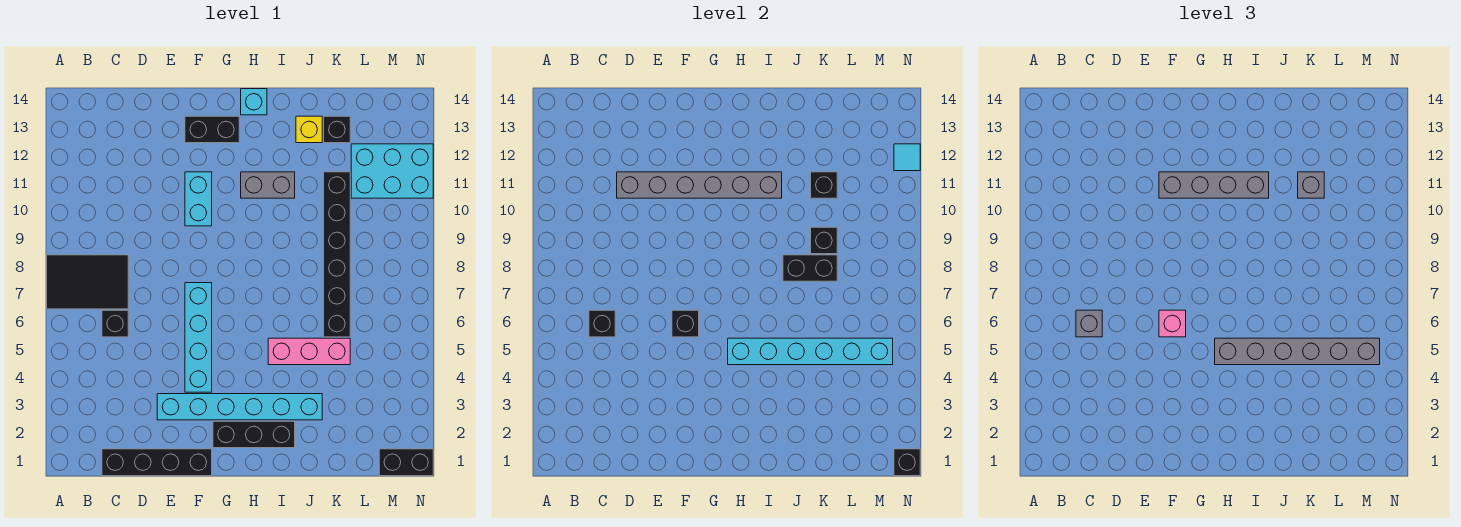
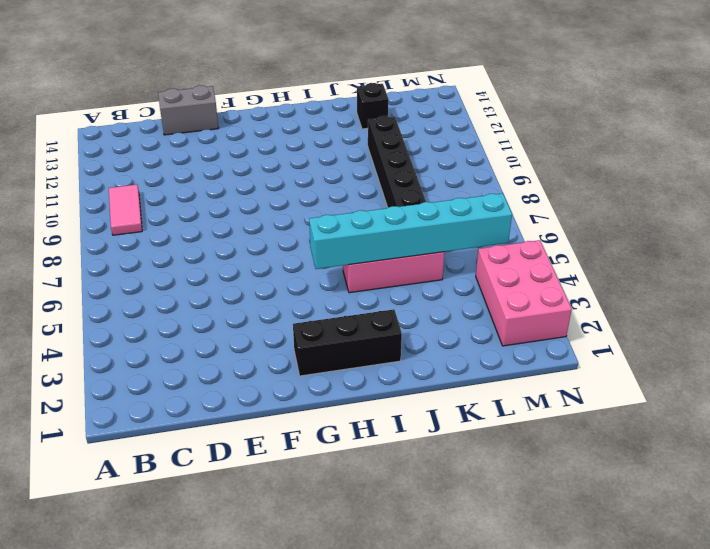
pink tile B9:B10 level 1 -> none
grey brick D14:E14 level 1 -> grey brick H11:I11 level 1
pink brick M2:N4 level 1 -> none
none -> black tile A7:C8 level 1
none -> black brick C1:F1 level 1
none -> black brick C6 level 1
none -> cyan brick E3:J3 level 1

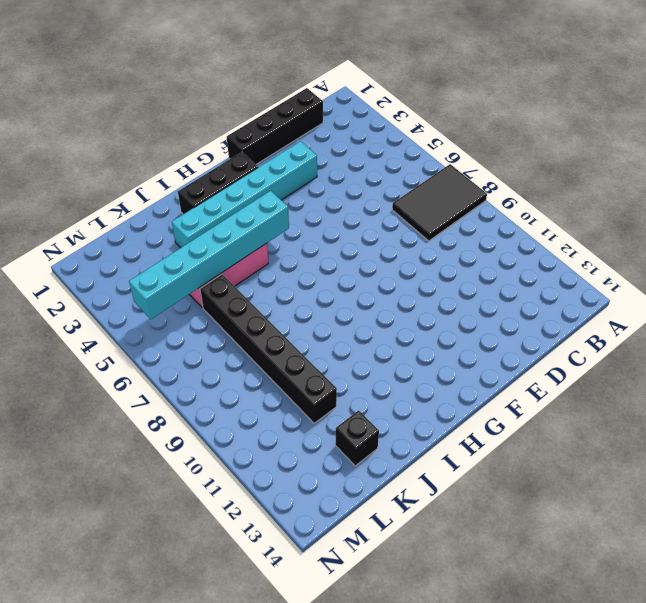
none -> black brick C6 level 1
none -> cyan brick F4:F7 level 1
none -> cyan brick F10:F11 level 1
none -> black brick F13:G13 level 1

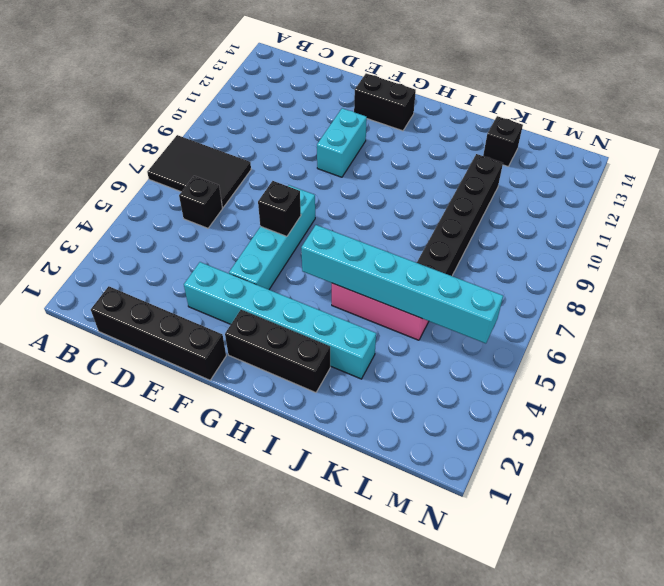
none -> grey brick H11:I11 level 1
none -> cyan brick H14 level 1
none -> yellow brick J13 level 1
none -> cyan brick L11:N12 level 1

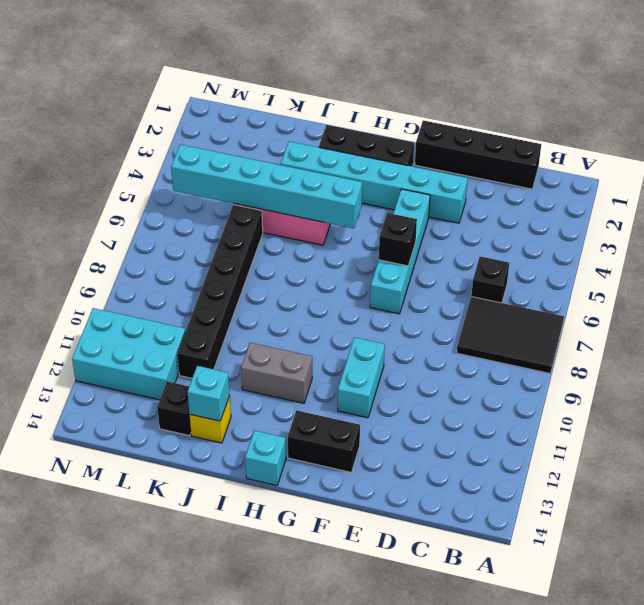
cyan brick J13 level 2 -> none
none -> black brick M1:N1 level 1
none -> black brick C6 level 2
none -> grey brick D11:I11 level 2
none -> black brick J8:K8 level 2

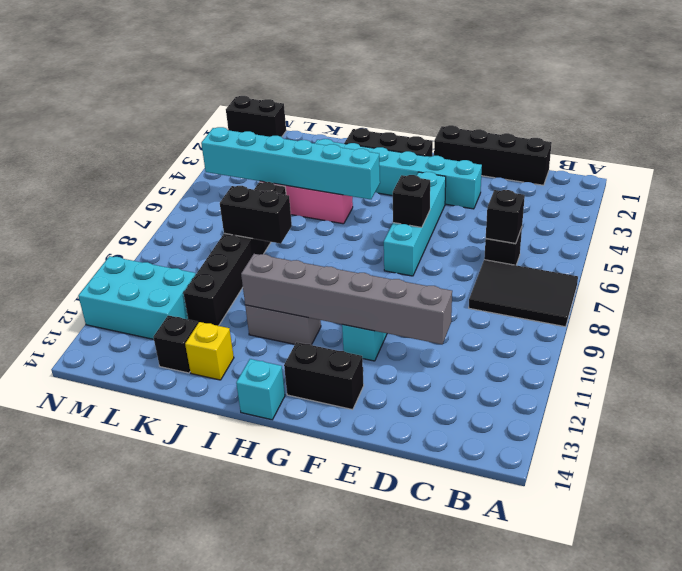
none -> black brick K9 level 2
none -> black brick K11 level 2
none -> black brick N1 level 2
none -> cyan tile N12 level 2

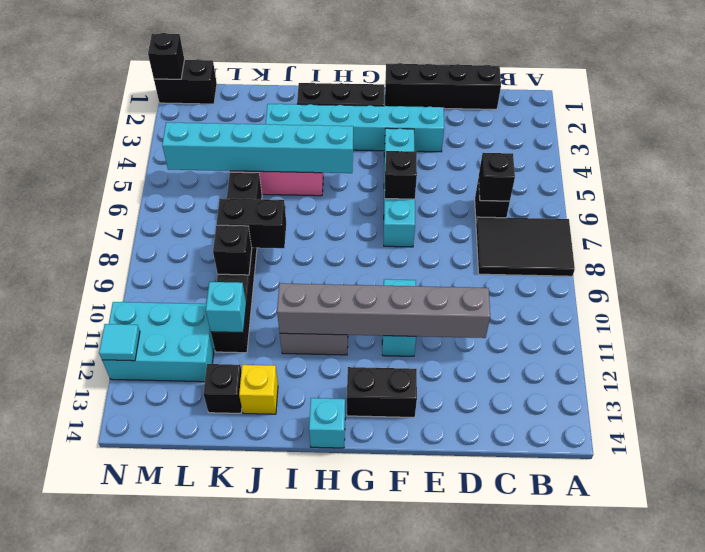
cyan brick K11 level 2 -> black brick K11 level 2
none -> grey brick C6 level 3
none -> pink brick F6 level 3
none -> grey brick F11:I11 level 3
none -> grey brick H5:M5 level 3

